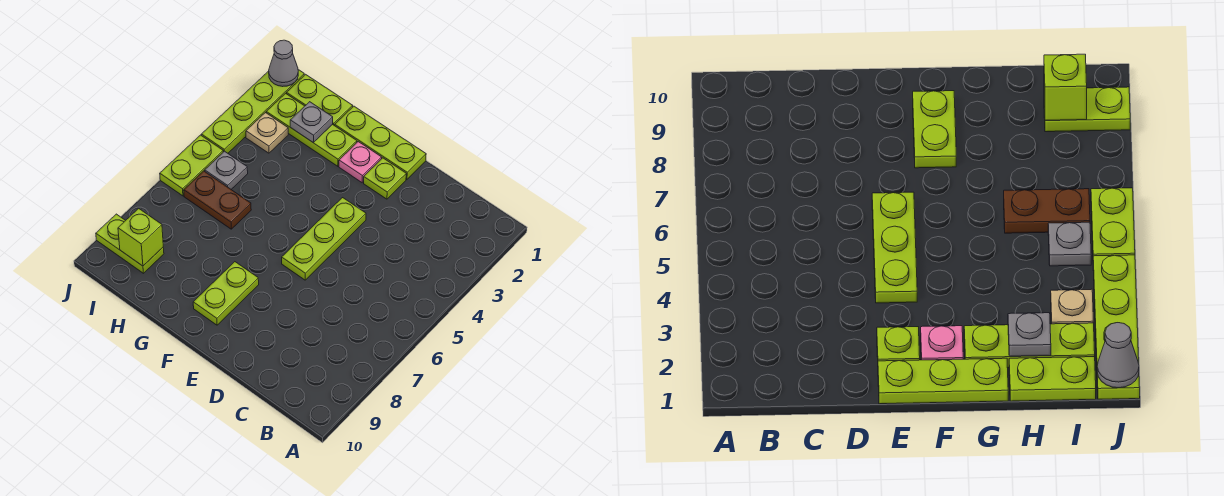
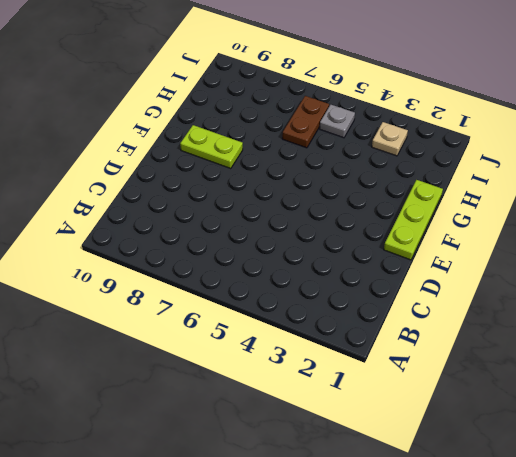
none -> lime plate E2 level 1
none -> lime plate E4:E6 level 1
none -> pink plate F2 level 1

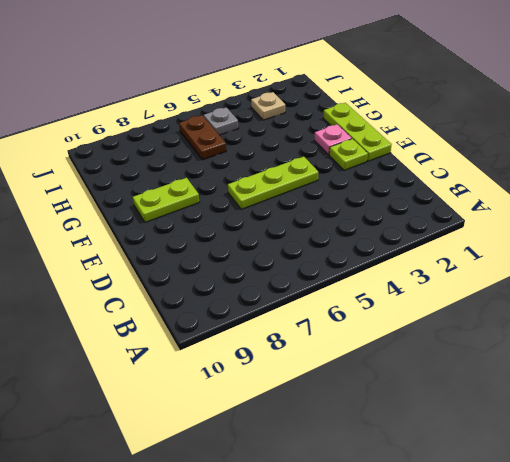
none -> lime plate G2:I2 level 1
none -> lime plate H1:I1 level 1
none -> lime plate I9:J9 level 1

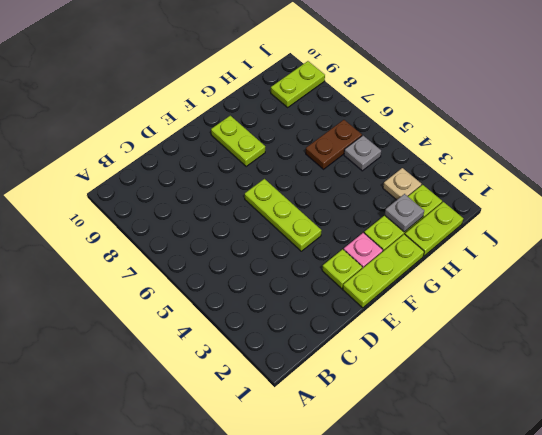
none -> lime plate J1:J4 level 1
none -> lime plate J5:J6 level 1
none -> lime brick I9 level 2

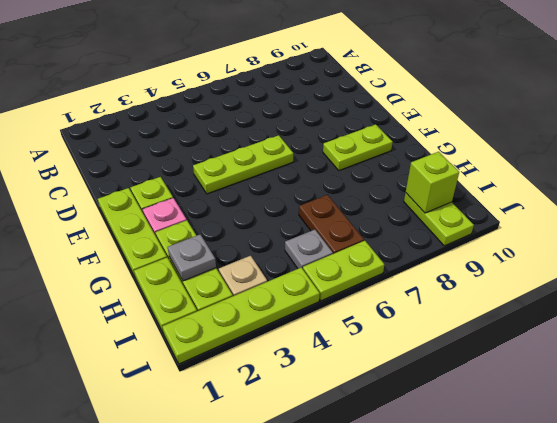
none -> grey cone J1 level 2

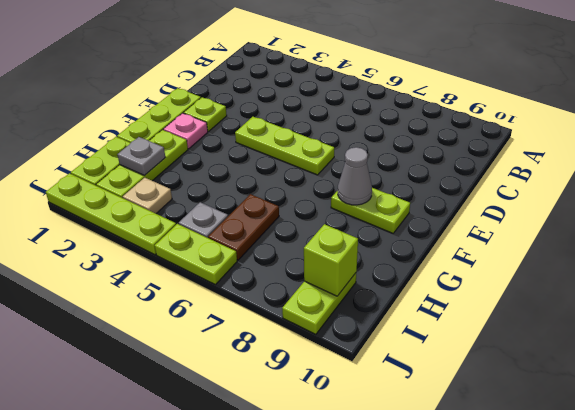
grey cone F8 level 2 -> grey cone J1 level 2

